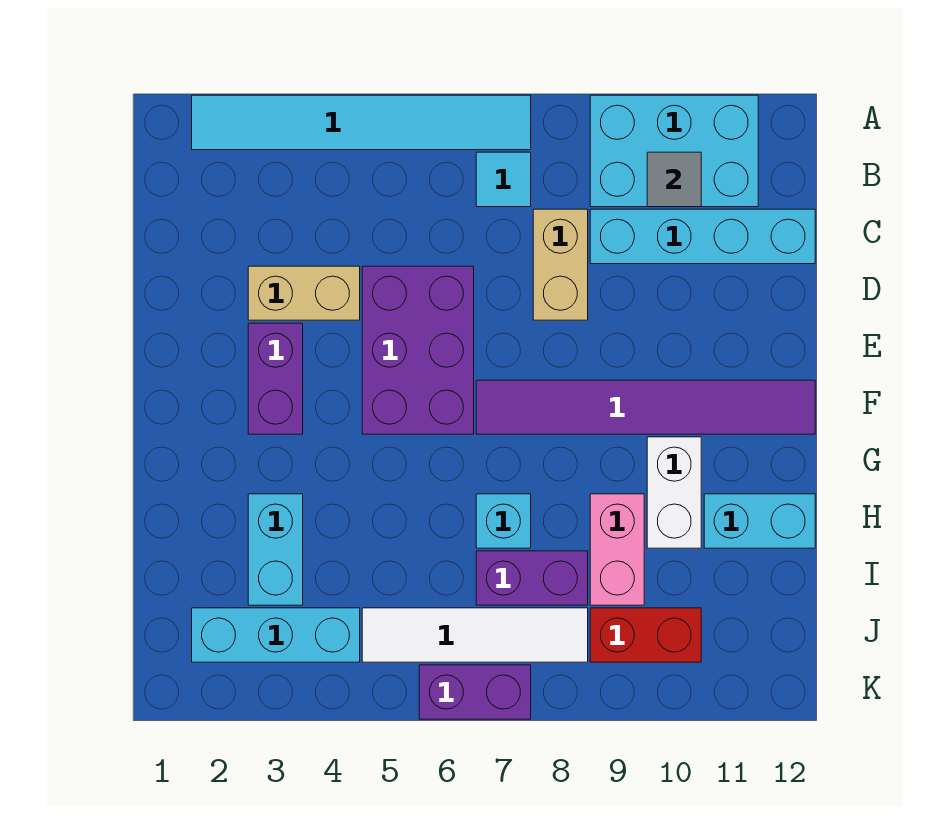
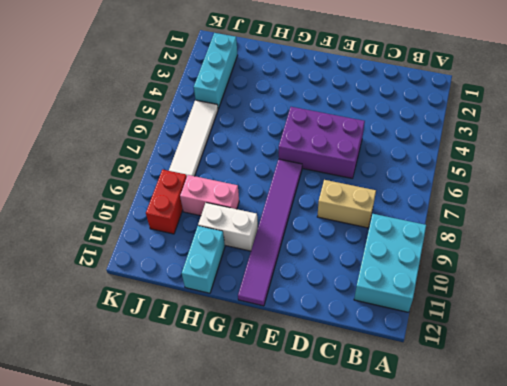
none -> cyan tile A2:A7 level 1
none -> cyan tile B7 level 1
none -> cyan brick C9:C12 level 1

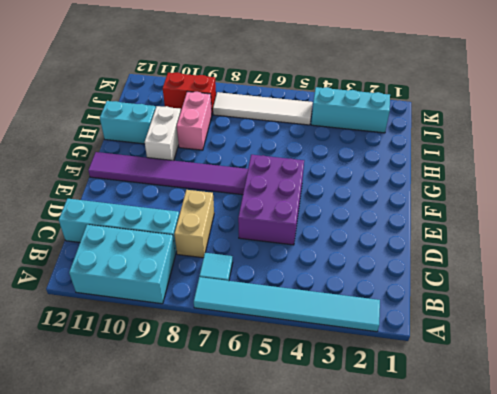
none -> tan brick D3:D4 level 1
none -> purple brick E3:F3 level 1
none -> cyan brick H3:I3 level 1

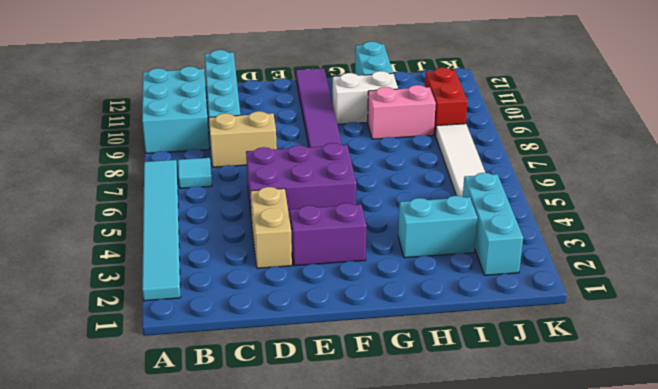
none -> cyan brick H7 level 1
none -> purple brick I7:I8 level 1
none -> purple brick K6:K7 level 1

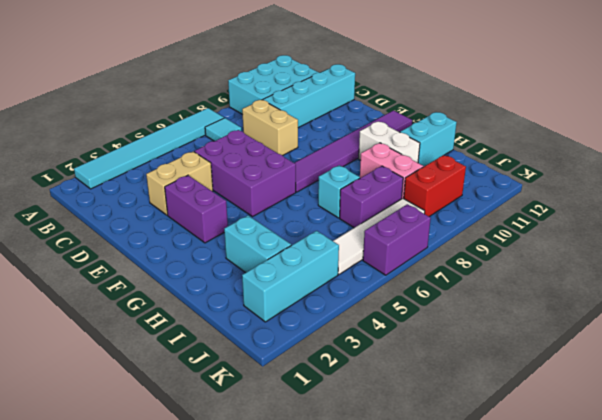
none -> grey tile B10 level 2

